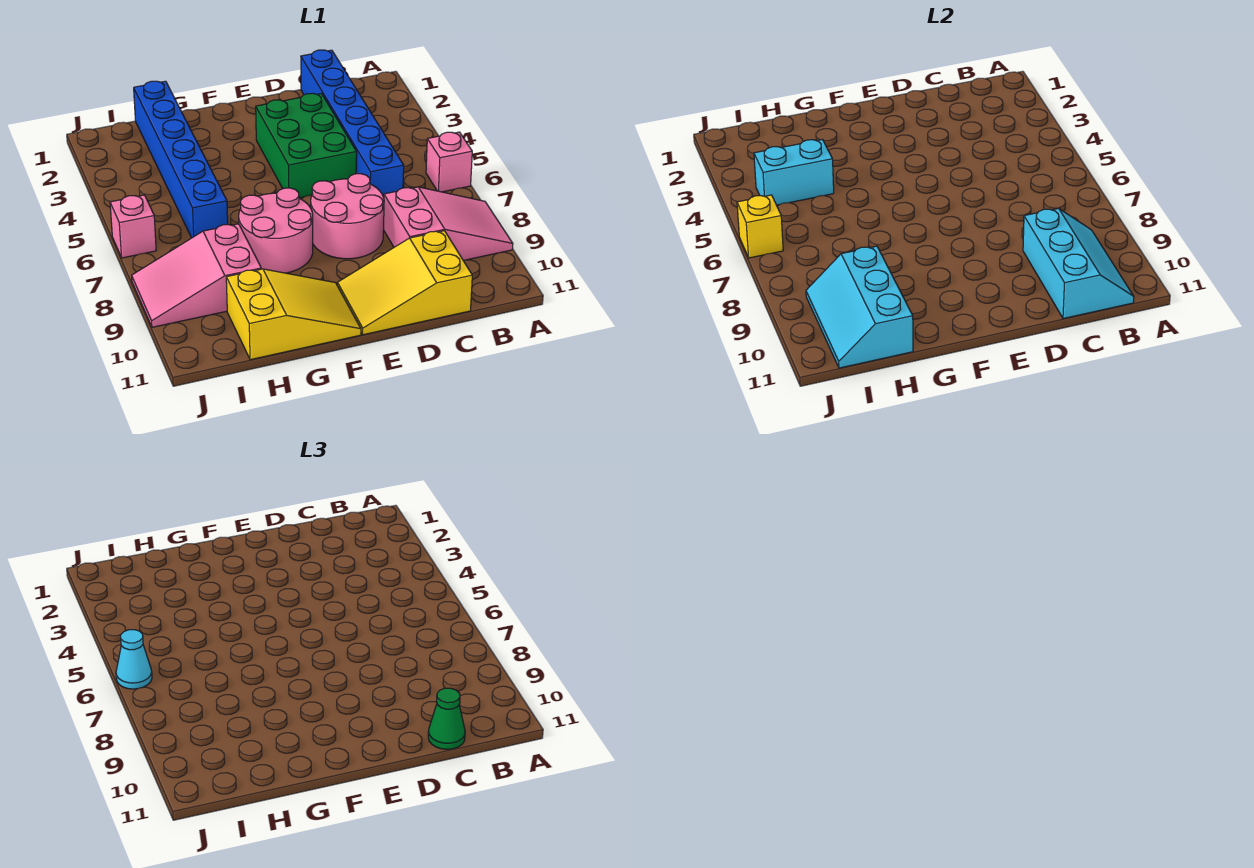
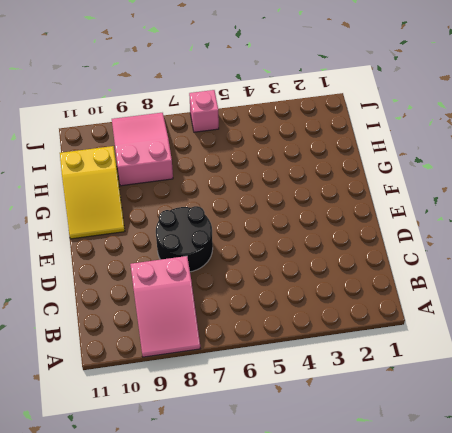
black round brick D7:E8 level 1 -> pink round brick D7:E8 level 1
none -> pink brick A6 level 1
none -> blue brick C1:C6 level 1
none -> yellow slope C10:E11 level 1 top C

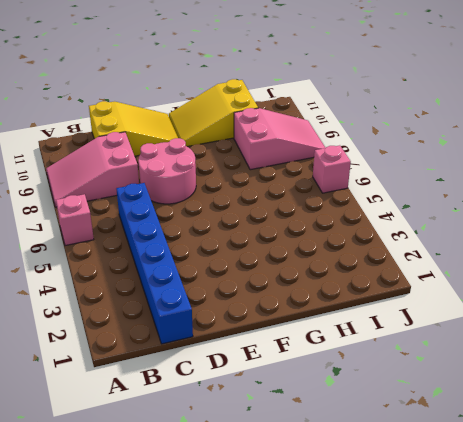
none -> green brick D3:E5 level 1
none -> pink round brick F7:G8 level 1
none -> blue brick H1:H6 level 1

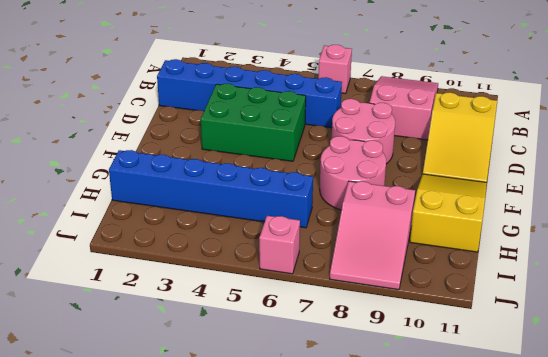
none -> cyan slope B9:C11 level 2 top C
none -> cyan brick H4:I4 level 2
none -> cyan slope H9:I11 level 2 top H

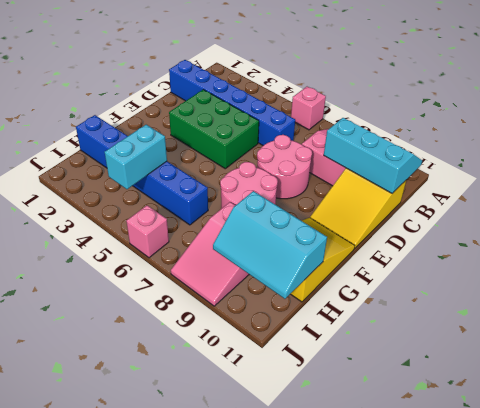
none -> yellow brick J6 level 2
none -> green cone C11 level 3
none -> cyan cone J6 level 3

